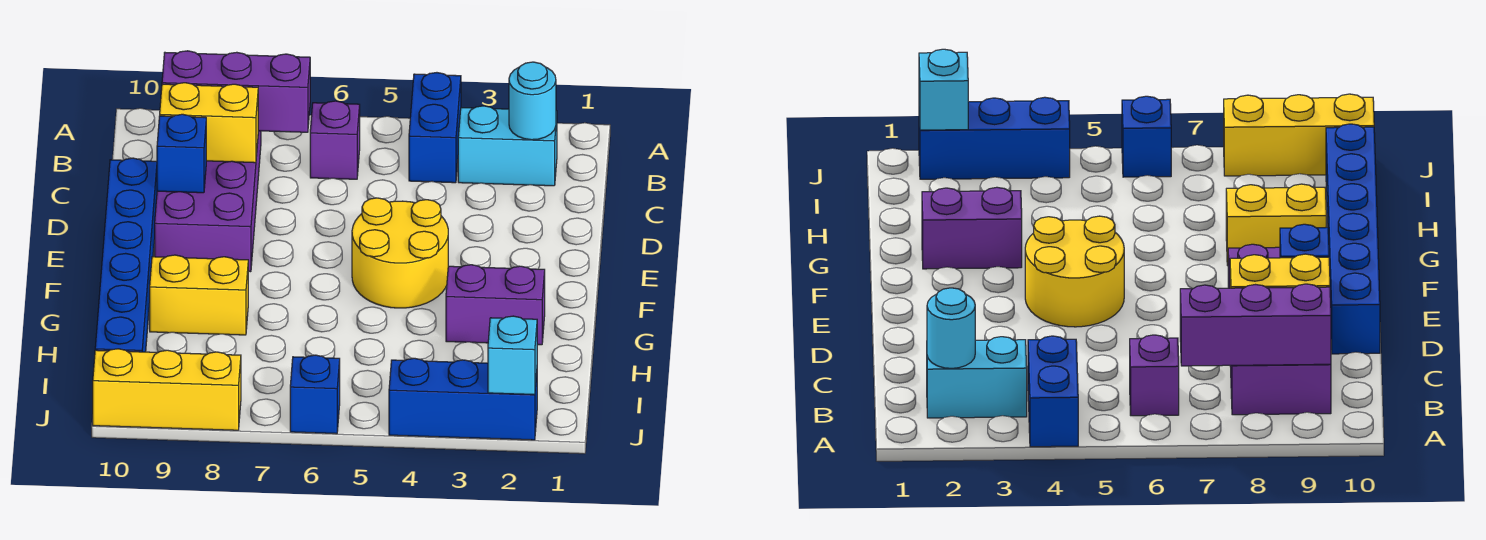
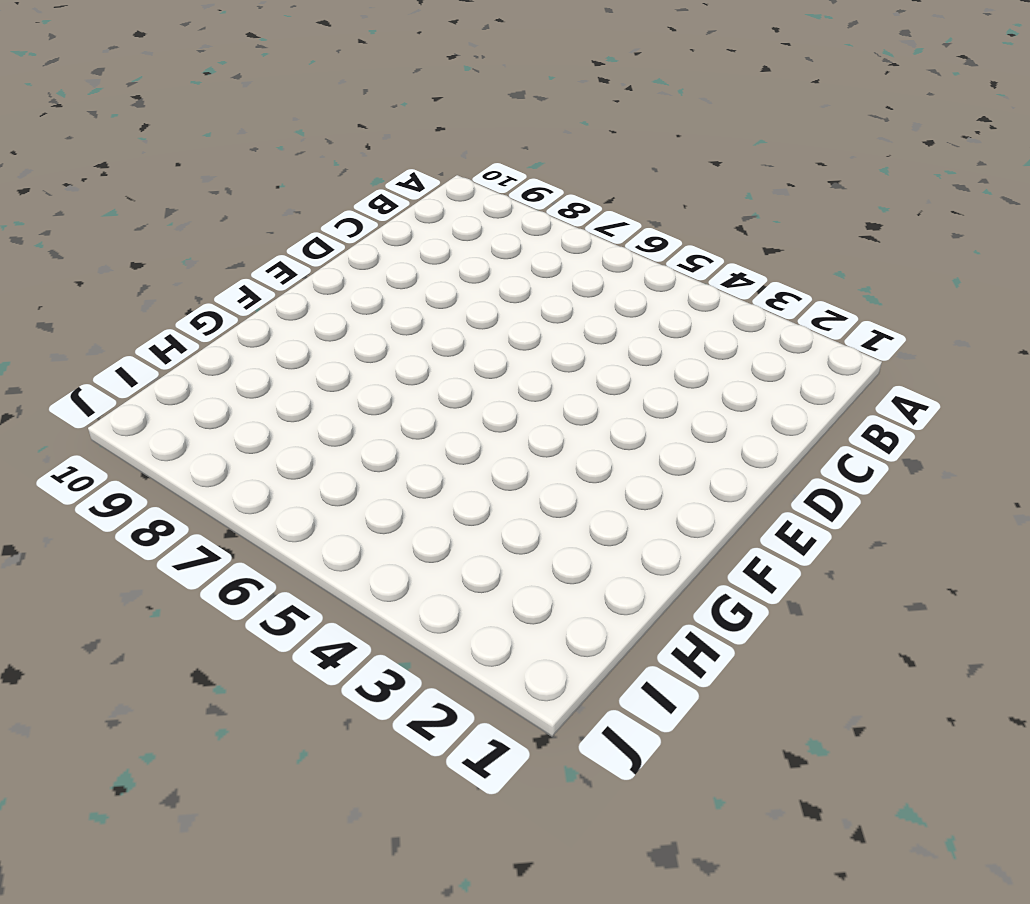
none -> blue brick A4:B4 level 1
none -> cyan brick B2:B3 level 1
none -> purple brick B6 level 1

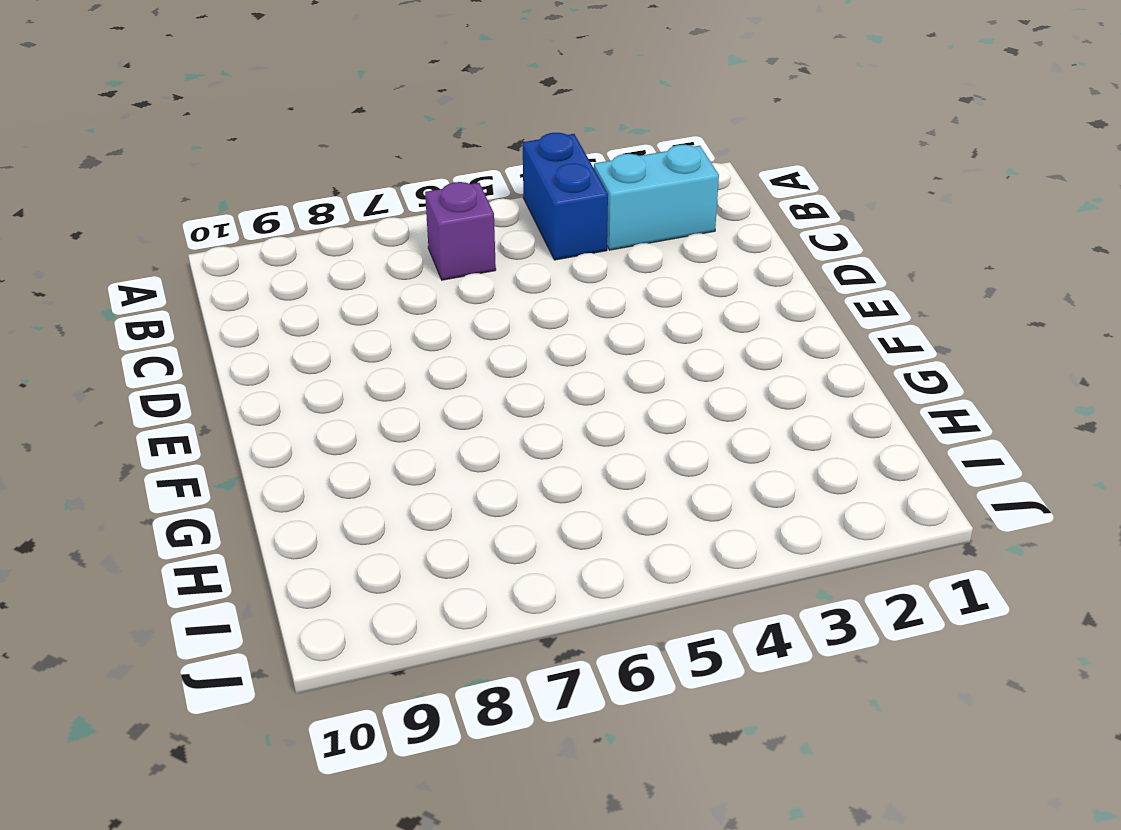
none -> purple brick B8:E9 level 1
none -> blue brick D10:I10 level 1
none -> yellow round brick E4:F5 level 1

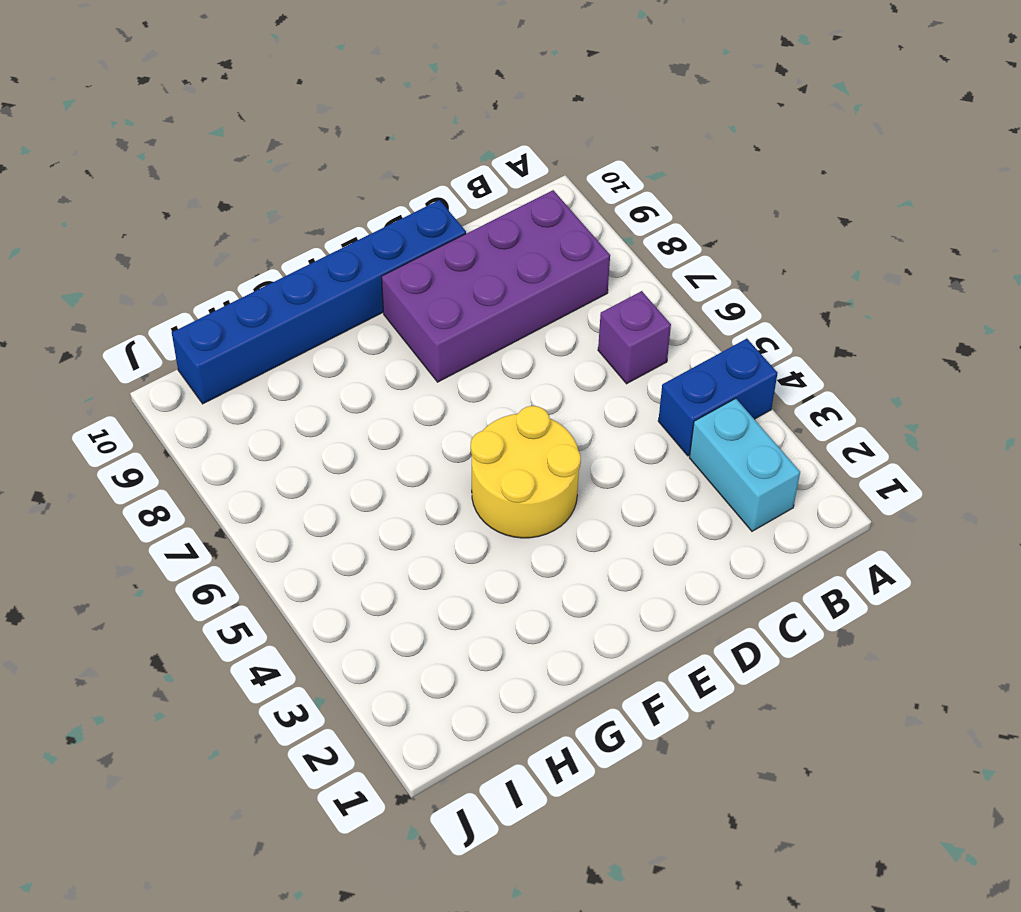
none -> purple brick G2:G3 level 1
none -> yellow brick G8:G9 level 1
none -> blue brick J2:J4 level 1

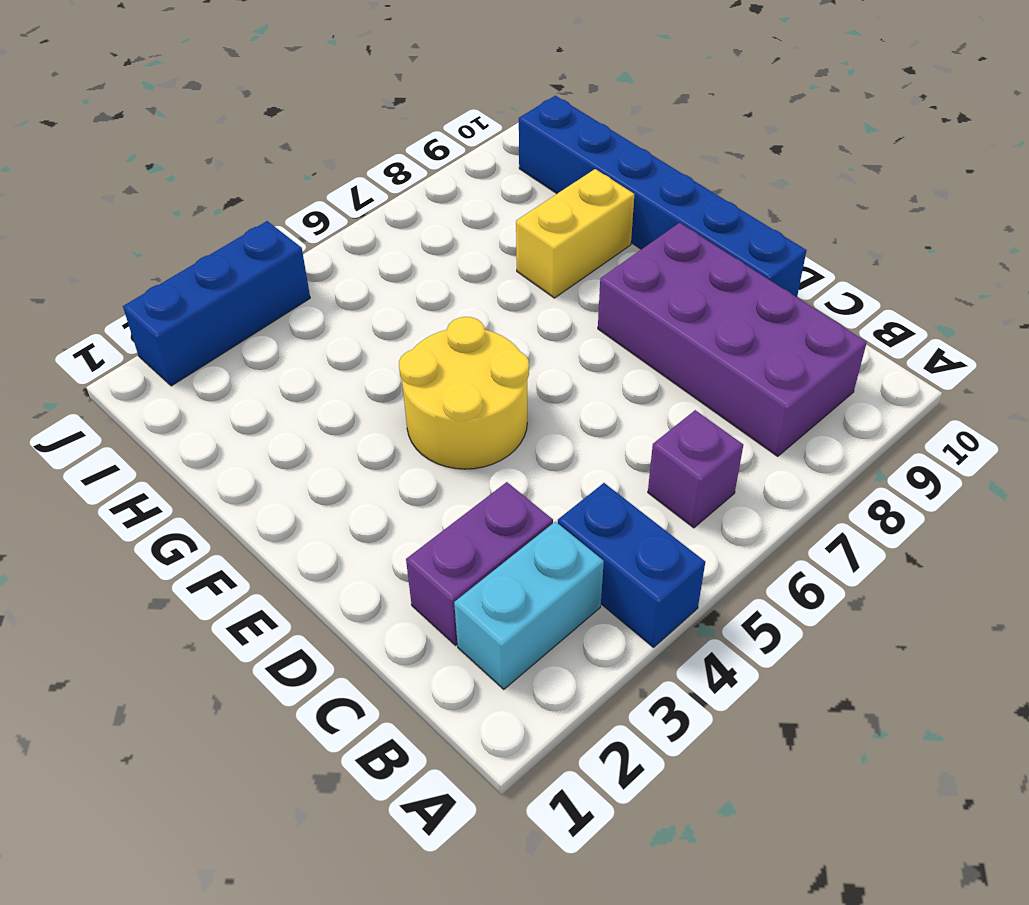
purple brick C2:C3 level 1 -> purple brick G2:G3 level 1
none -> blue brick J6 level 1
none -> yellow brick J8:J10 level 1
none -> cyan round brick B2 level 2

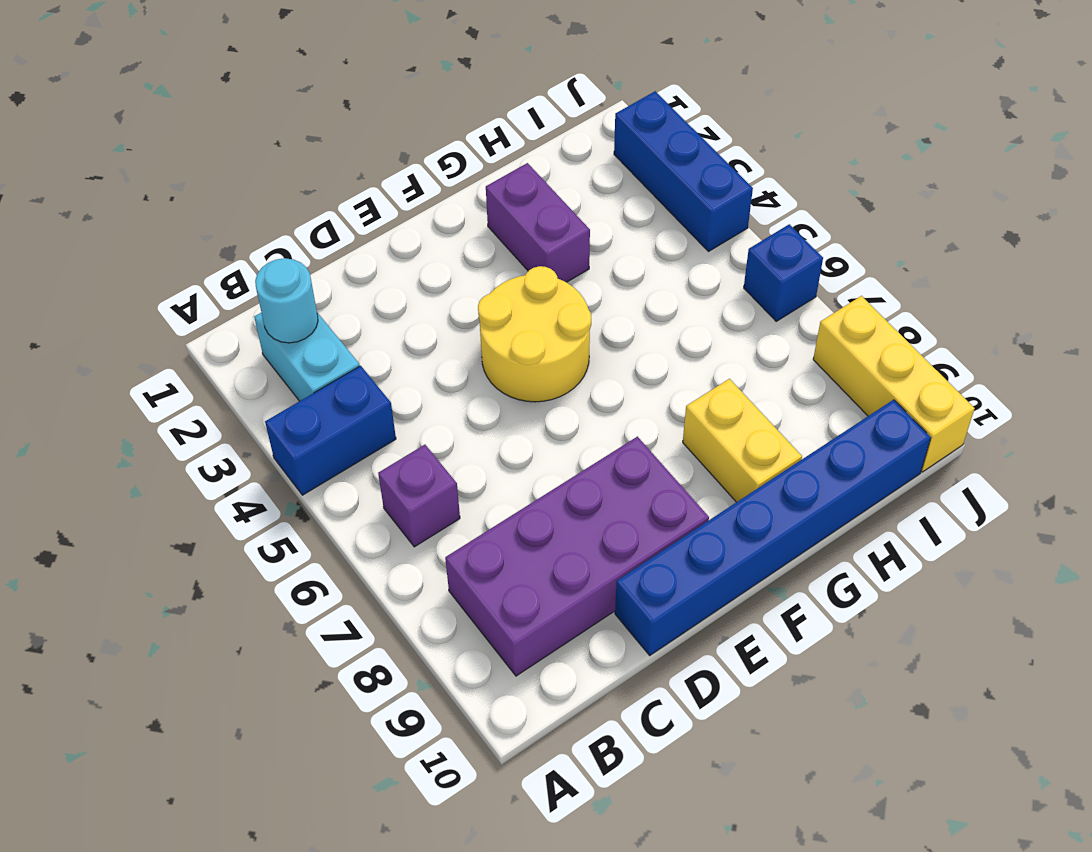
none -> purple brick B7:B9 level 2
none -> yellow brick C8:C9 level 2
none -> blue brick D9 level 2

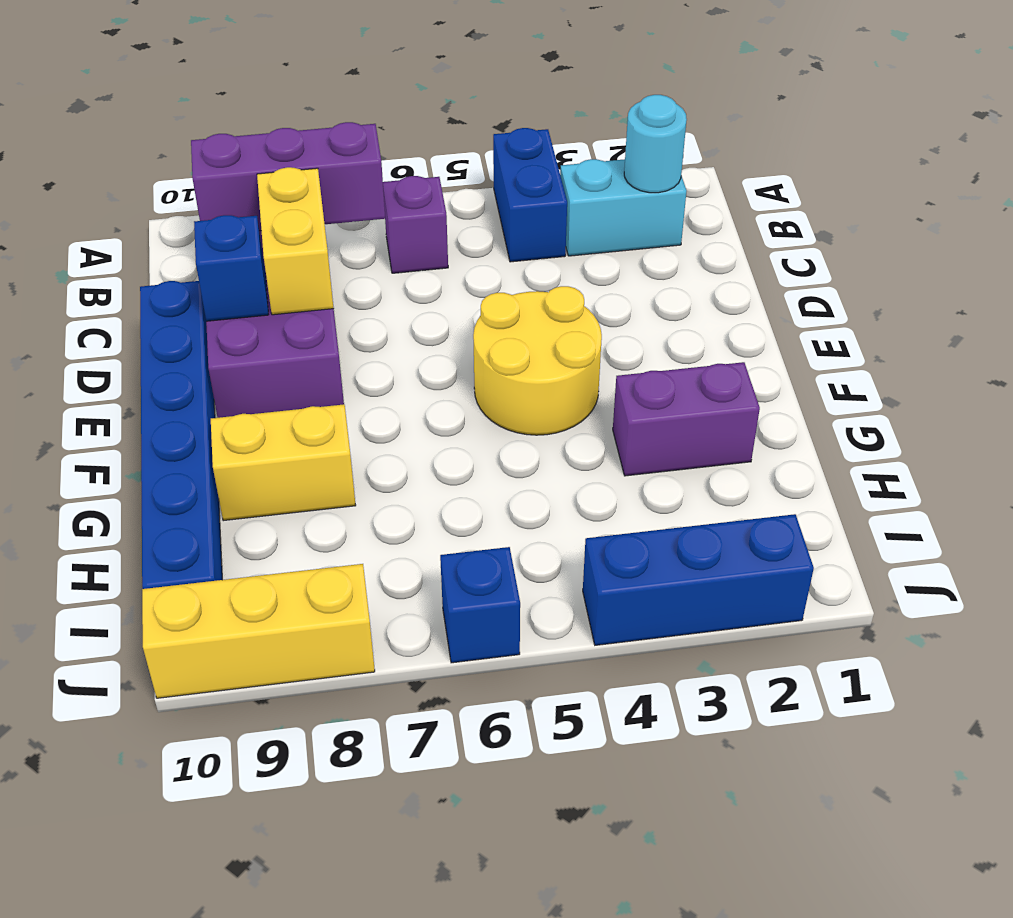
yellow brick C8:D8 level 2 -> yellow brick C8:C9 level 2
none -> cyan brick J2 level 2

